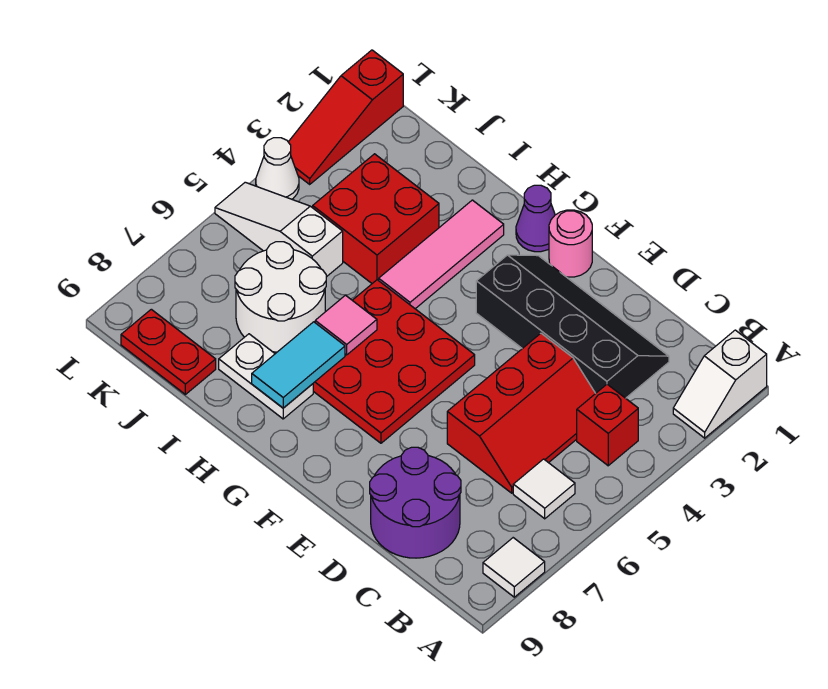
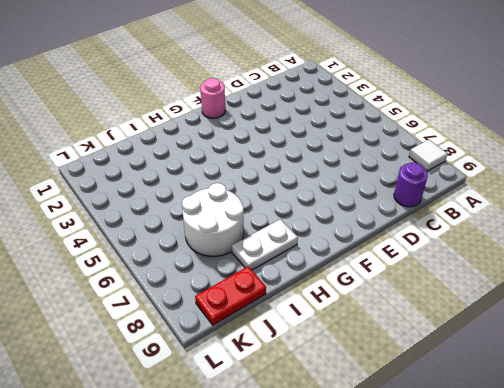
purple round brick C9 level 1 -> purple round brick C8:D9 level 1
none -> white slope A1:A2 level 1 top 1
none -> red brick B4 level 1
none -> white tile B6 level 1

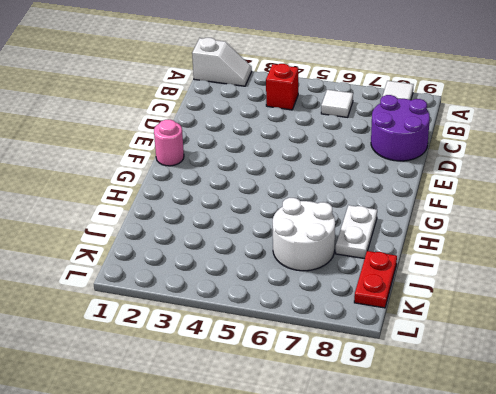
none -> black slope C2:F3 level 1 top 3
none -> red slope C4:D6 level 1 top D
none -> red plate F5:H7 level 1

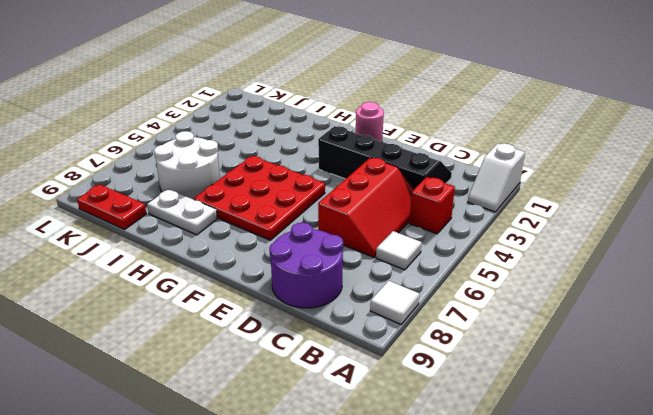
none -> purple cone G1 level 1
none -> pink tile H2:H4 level 1
none -> red brick I3:J4 level 1

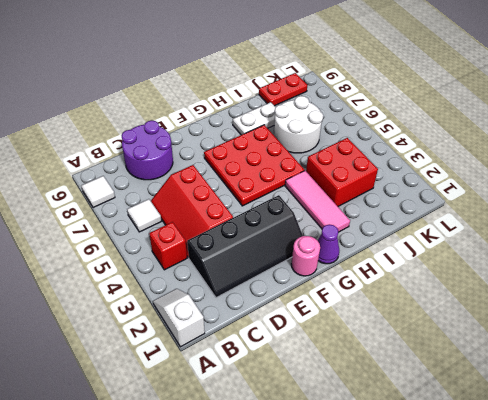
none -> white slope J5:L5 level 1 top J
none -> red slope L1:L3 level 1 top 1
none -> white cone L4 level 1

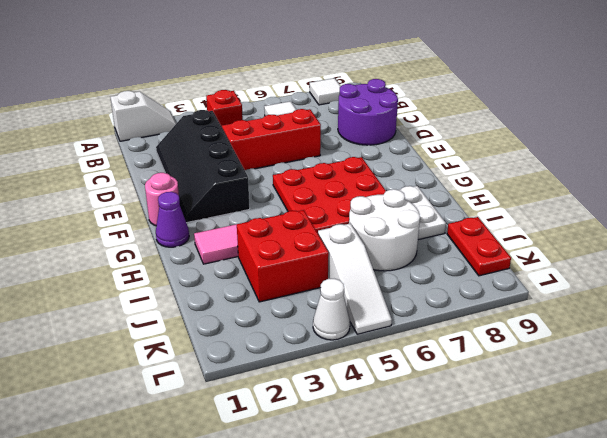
none -> red slope L1:L3 level 1 top 1
none -> pink tile H6 level 2
none -> cyan tile H7:H8 level 2

